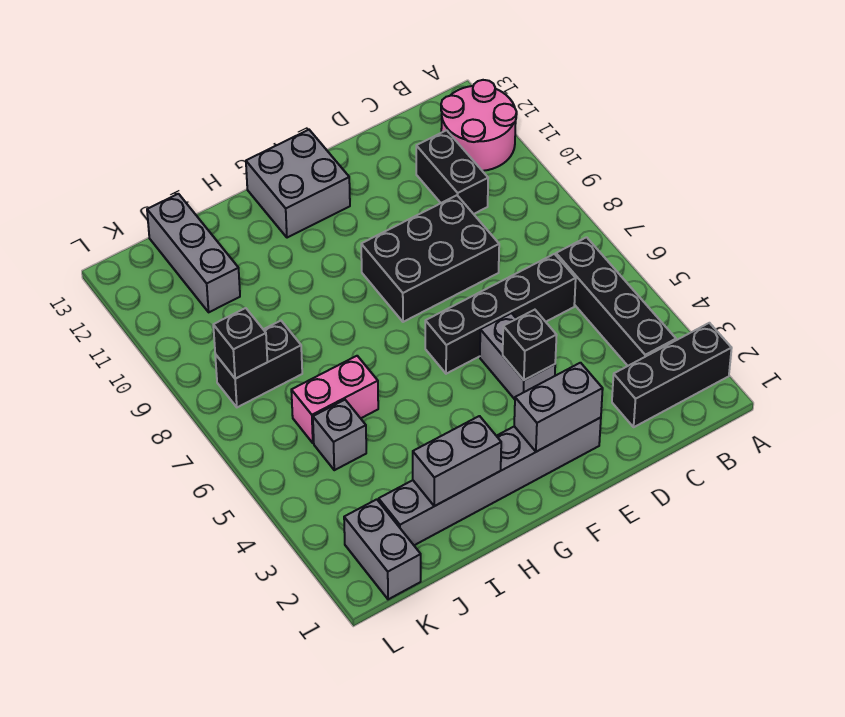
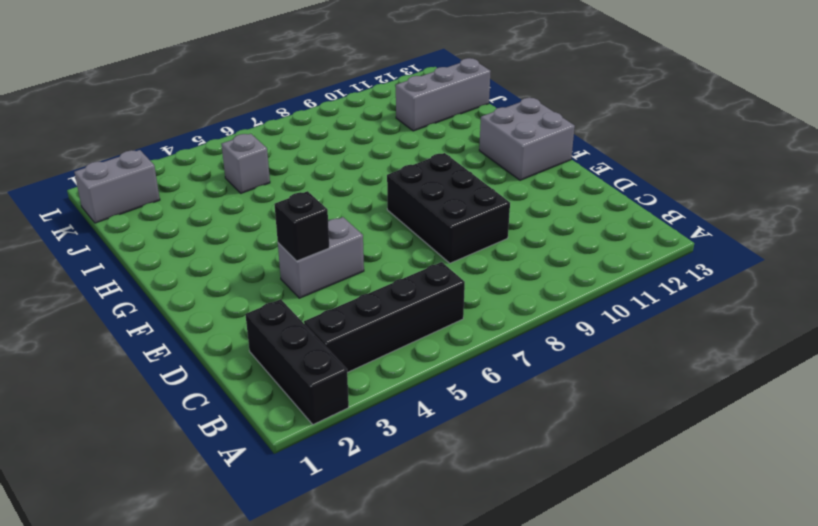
none -> pink round brick A11:B12 level 1
none -> black brick C6:F6 level 1
none -> black brick C10:C11 level 1

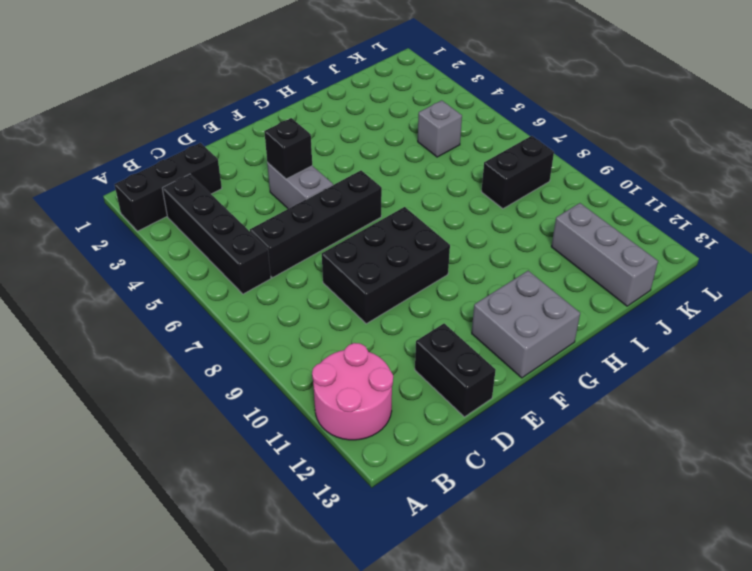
black brick D12:D13 level 1 -> black brick C10:C11 level 1
none -> grey brick E2:J2 level 1
none -> pink brick I6:J6 level 1
none -> grey brick K1:K2 level 1

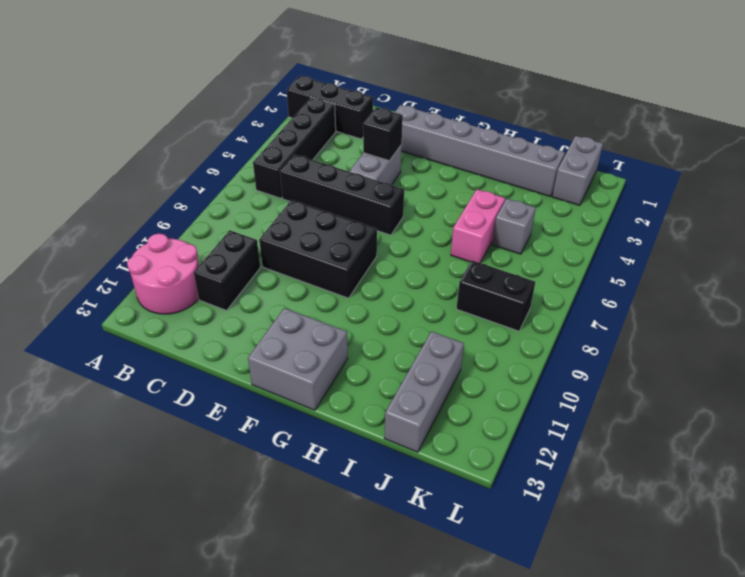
pink brick I5:I6 level 1 -> pink brick I6:J6 level 1
none -> grey brick E2:F2 level 2
none -> grey brick H2:I2 level 2
none -> black brick K8 level 2

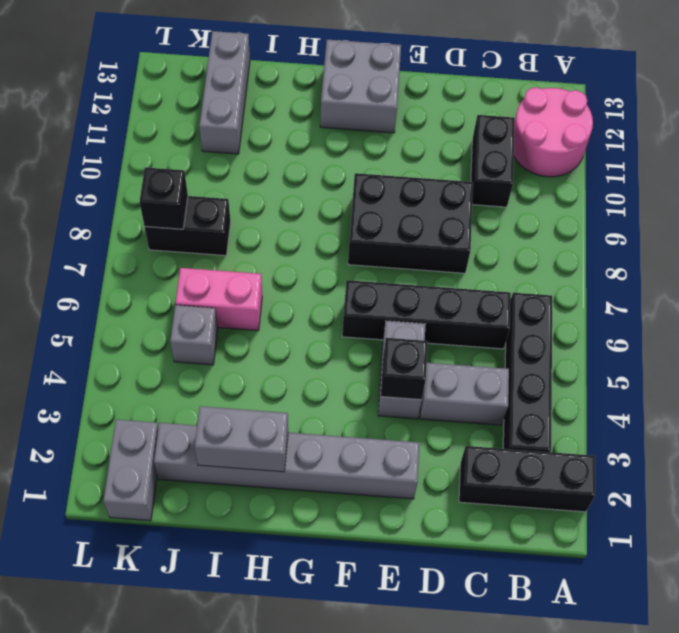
grey brick C4:D4 level 1 -> grey brick E2:F2 level 2

